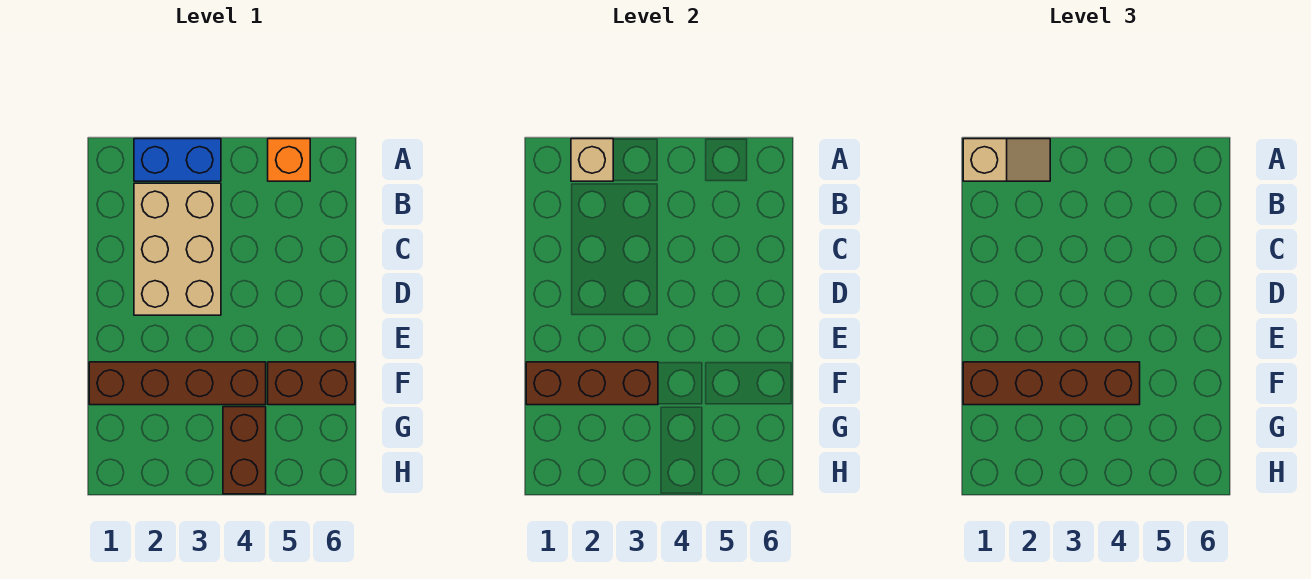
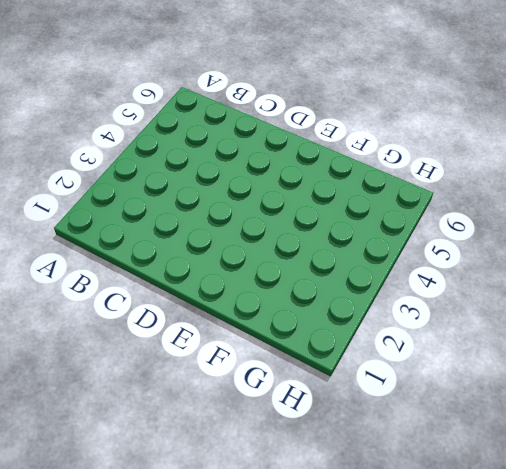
none -> blue brick A2:A3 level 1
none -> orange brick A5 level 1

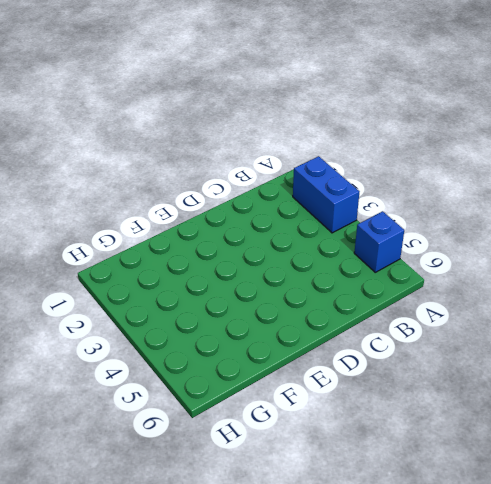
blue brick A5 level 1 -> orange brick A5 level 1
none -> tan brick B2:D3 level 1
none -> brown brick F1:F4 level 1

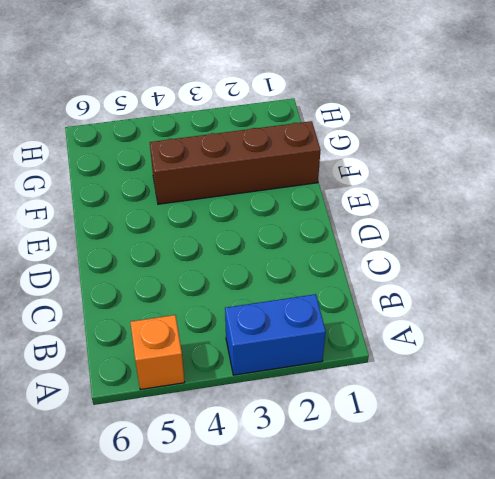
none -> tan brick B2:D3 level 1
none -> brown brick F5:F6 level 1

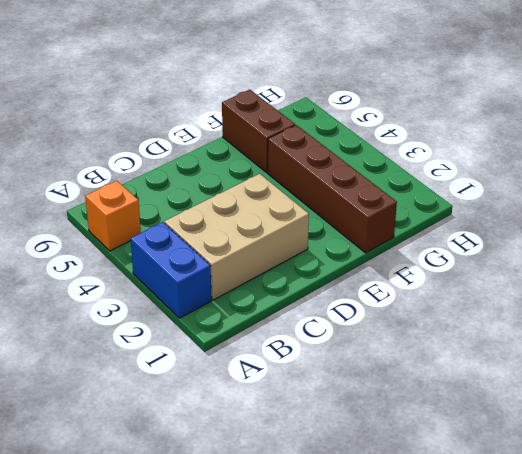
none -> brown brick G4:H4 level 1
none -> tan brick A2 level 2

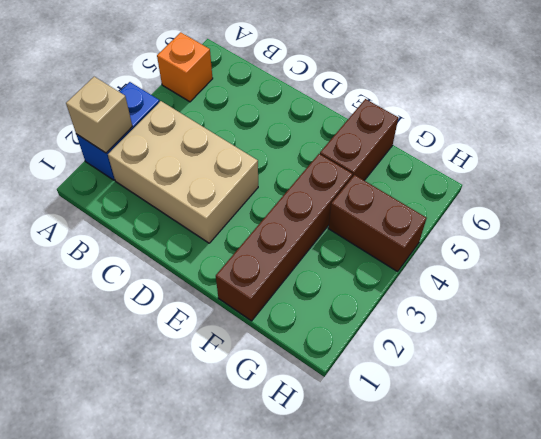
none -> brown brick F1:F3 level 2
none -> tan slope A1:A2 level 3 top 1

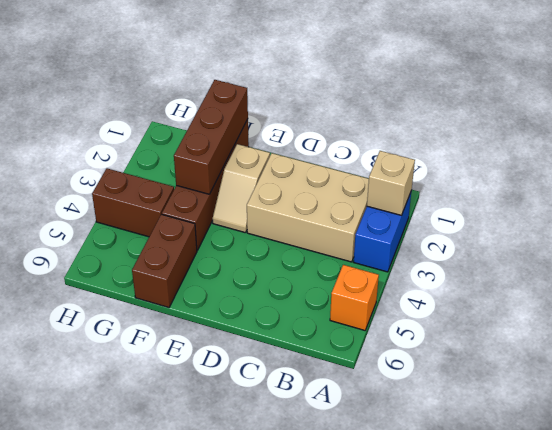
tan slope E2:E3 level 1 top 2 -> tan slope A1:A2 level 3 top 1
none -> brown brick F1:F4 level 3

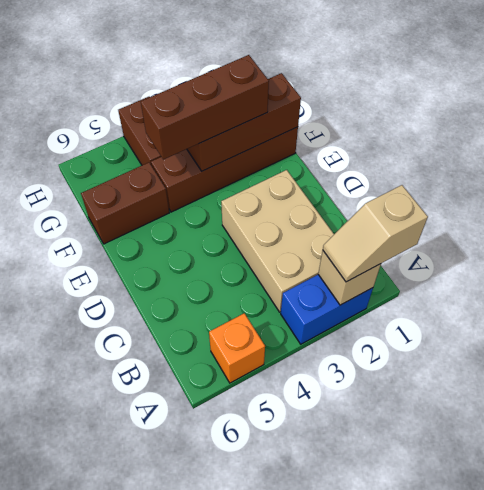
brown brick F2:F4 level 3 -> brown brick F1:F4 level 3

